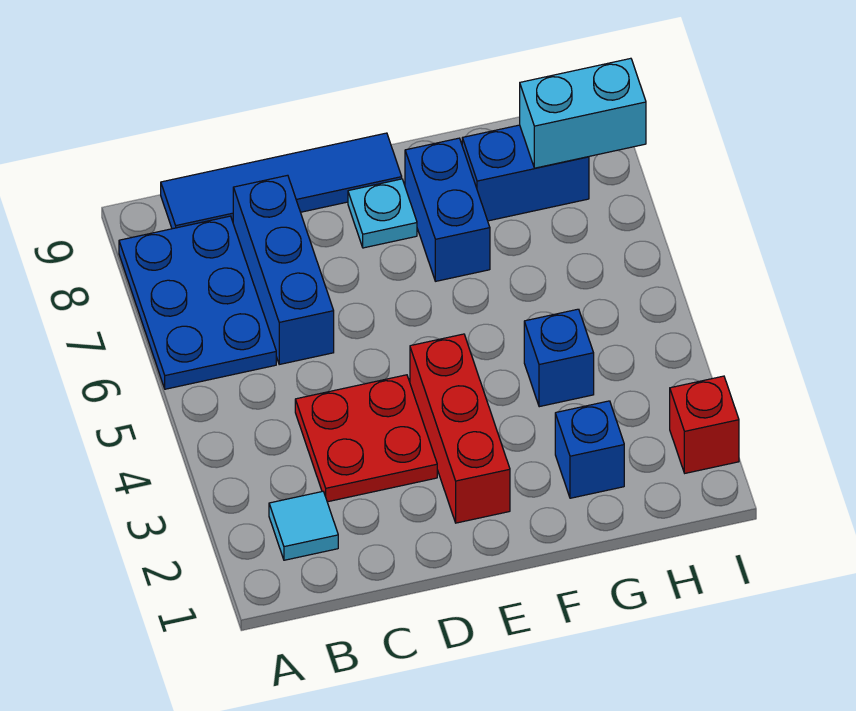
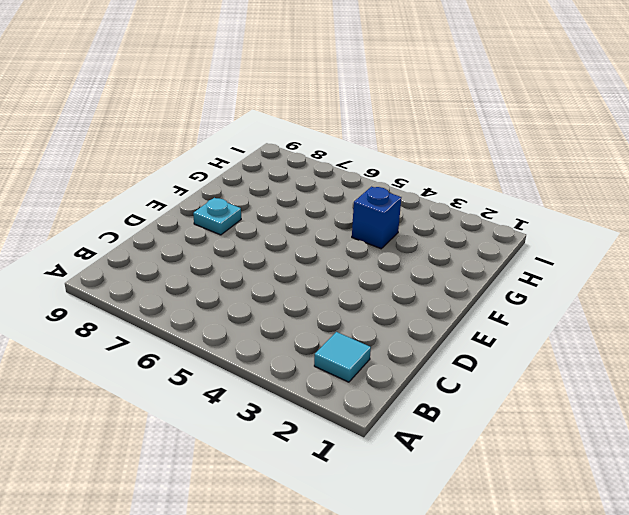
none -> blue plate A6:B8 level 1
none -> blue tile B9:E9 level 1
none -> red plate C3:D4 level 1

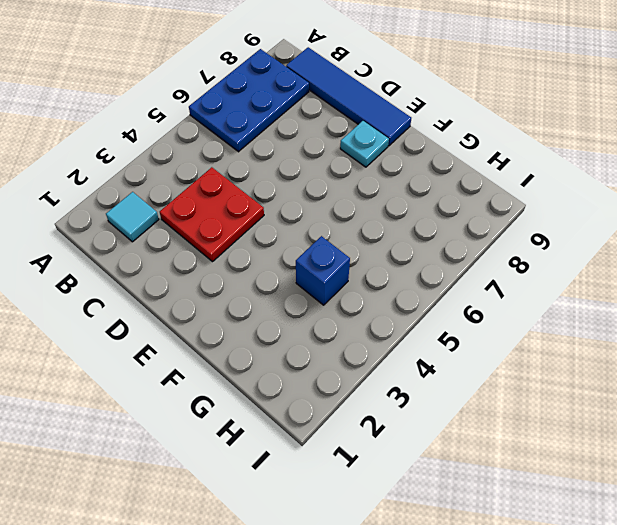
none -> blue brick C6:C8 level 1
none -> red brick E2:E4 level 1
none -> blue brick F7:F8 level 1

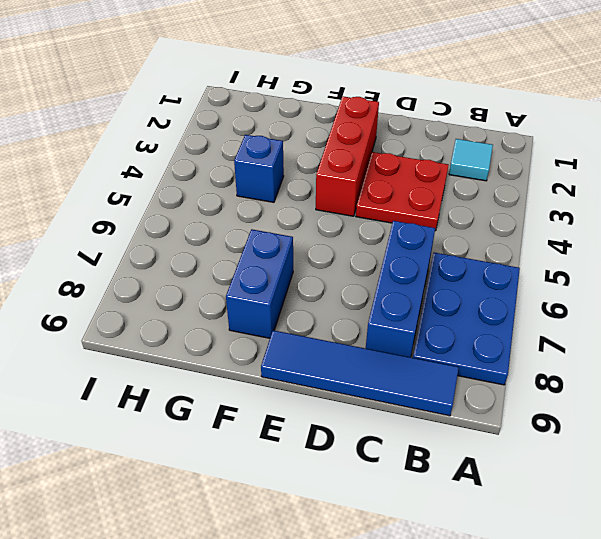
none -> cyan plate E8 level 1
none -> blue brick G2 level 1
none -> blue brick G8:H8 level 1

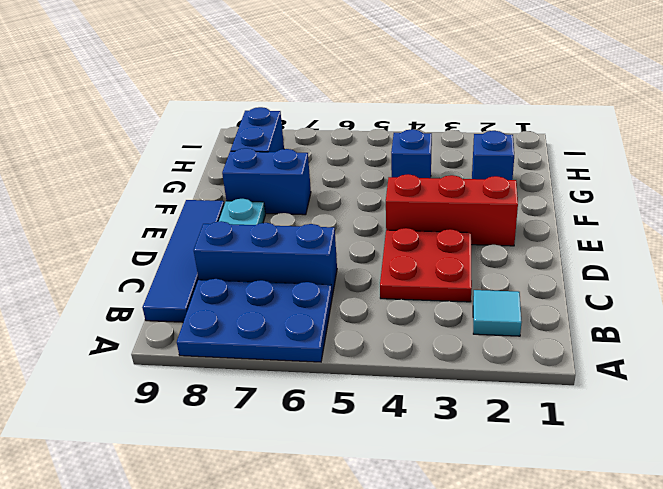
none -> red brick I2 level 1
none -> cyan brick H8:I8 level 2

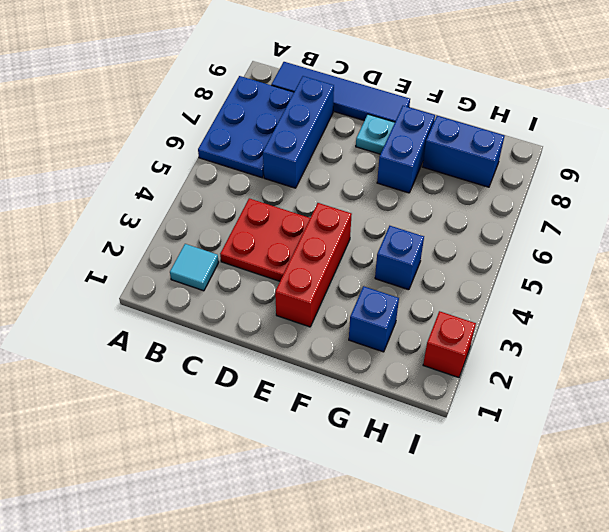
none -> cyan brick H8:I8 level 2

